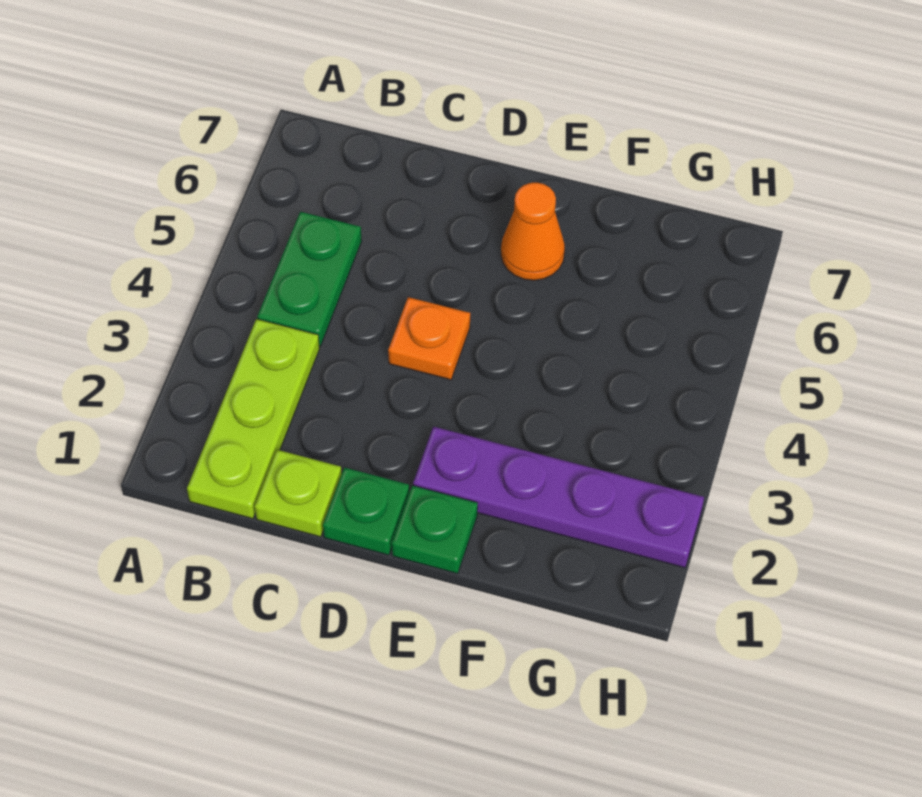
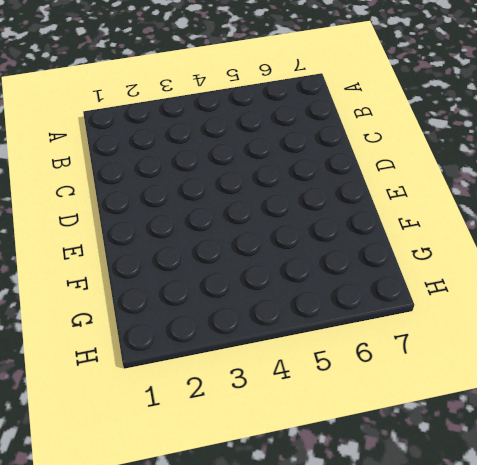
none -> lime plate B1:B3 level 1
none -> green plate B4:B5 level 1

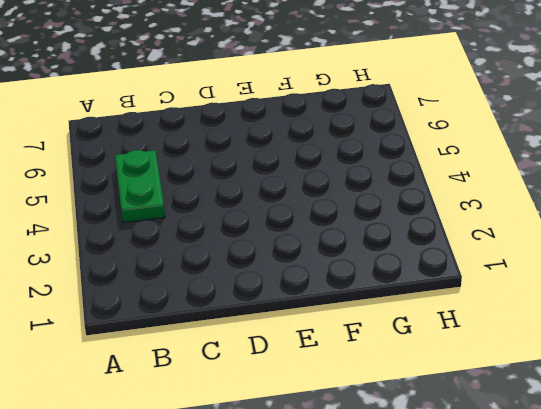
none -> lime plate B1:B3 level 1
none -> lime plate C1 level 1

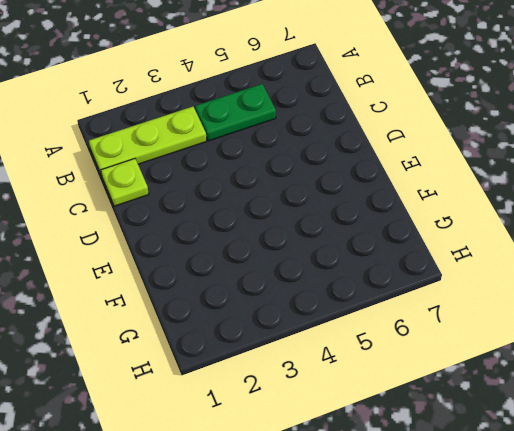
none -> green plate D1 level 1
none -> orange plate D4 level 1

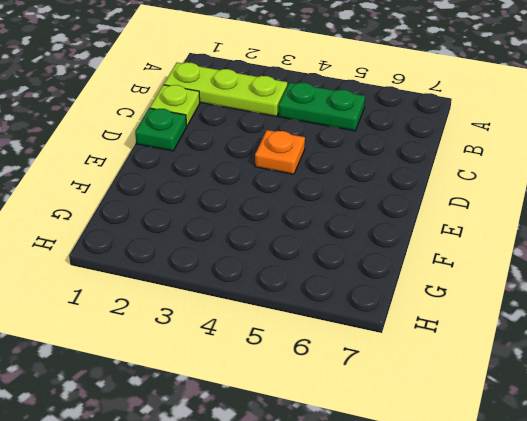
none -> green plate E1 level 1
none -> purple plate E2:H2 level 1

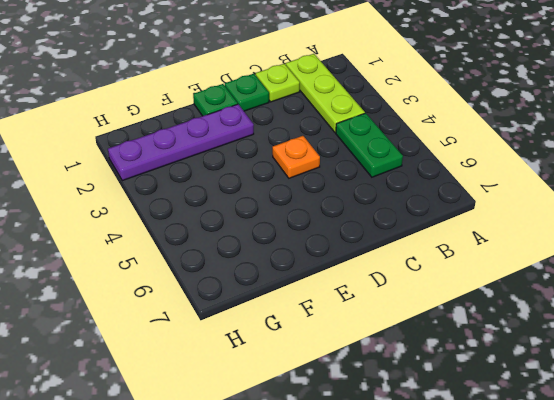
none -> orange cone E6 level 1

